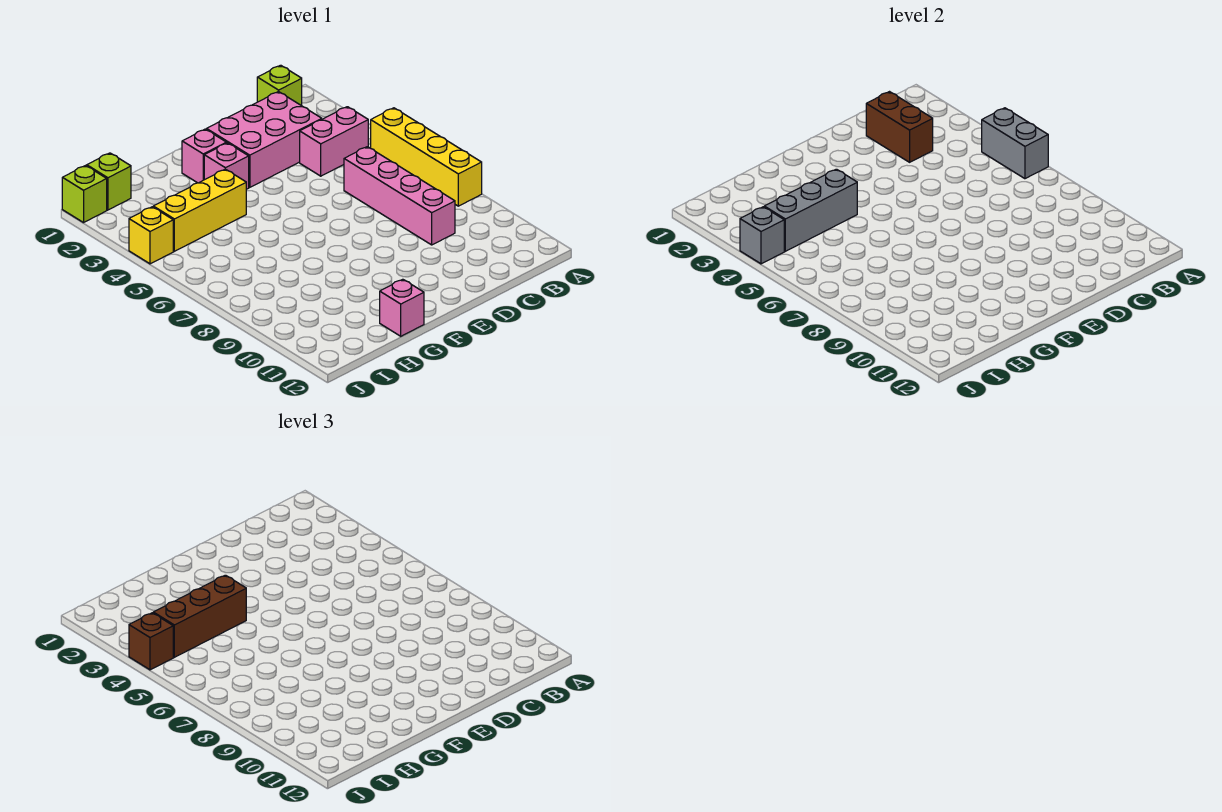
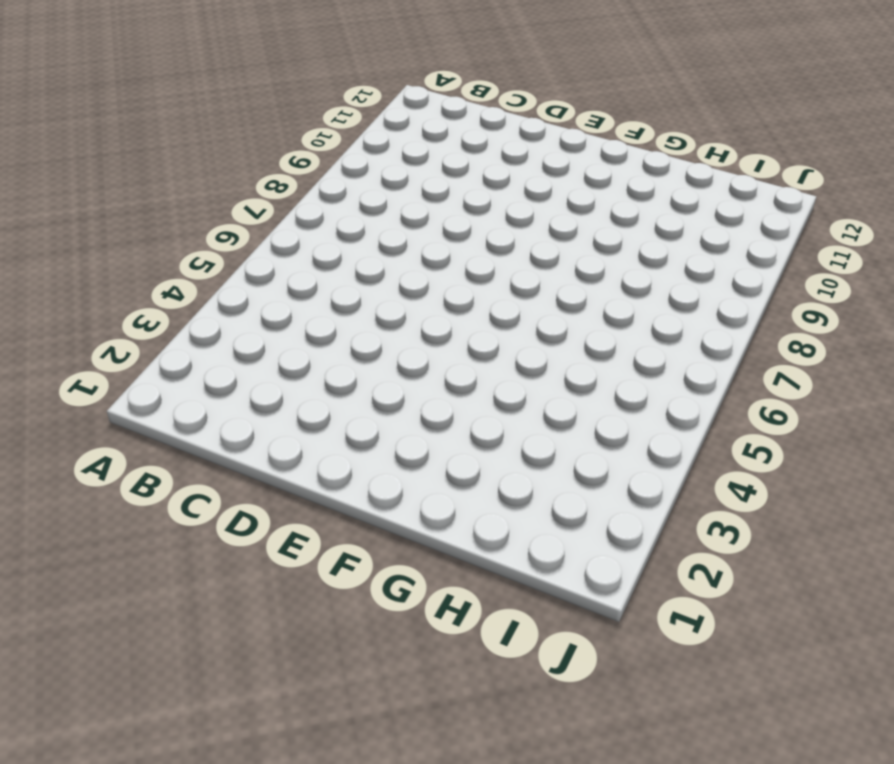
none -> yellow brick A5:A8 level 1
none -> lime brick B1 level 1
none -> pink brick B4:C4 level 1

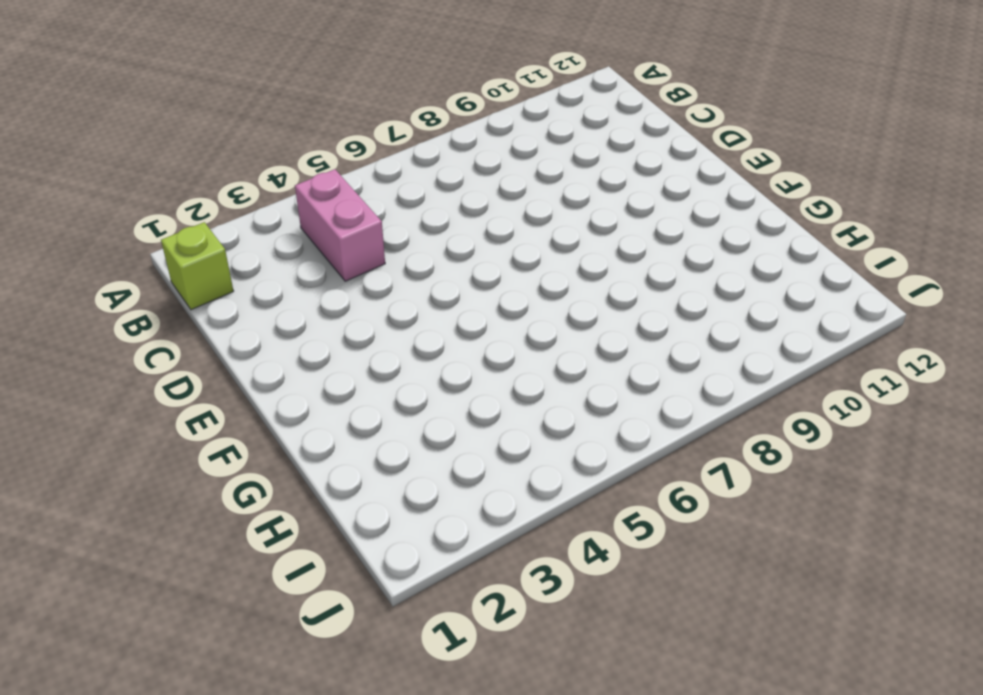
none -> yellow brick A5:A8 level 1
none -> pink brick C2:E3 level 1
none -> pink brick C6:C9 level 1

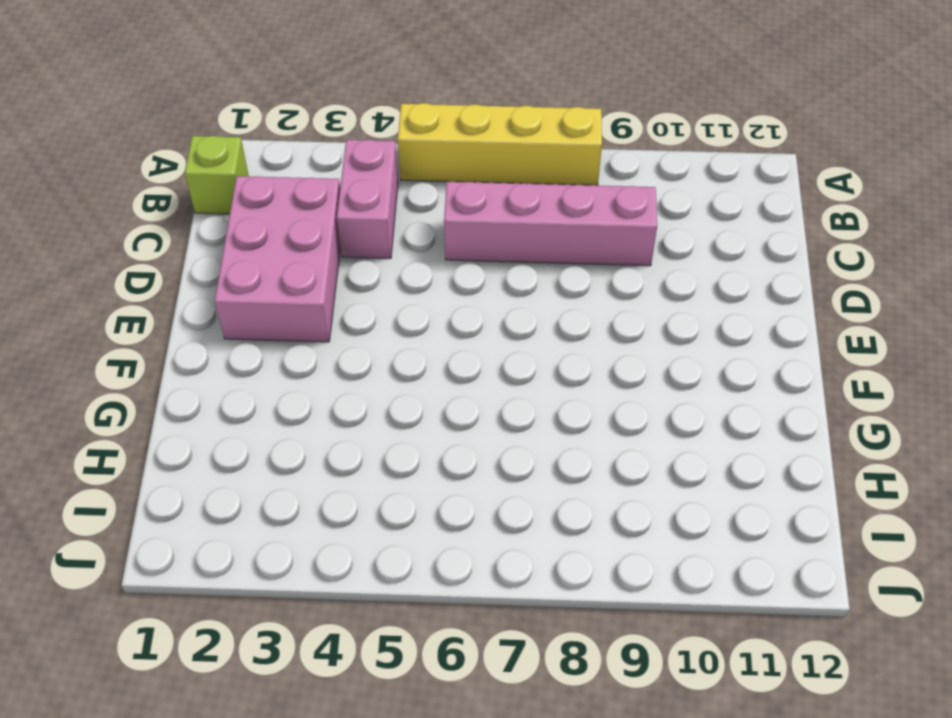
none -> pink brick F2 level 1
none -> pink brick F3 level 1
none -> yellow brick G4:I4 level 1

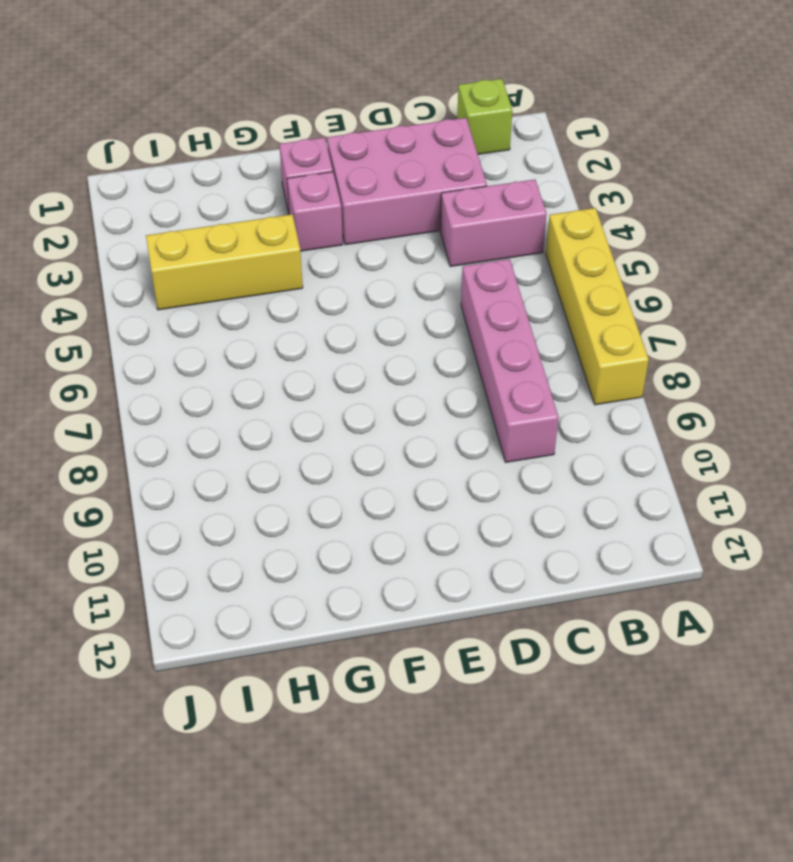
none -> pink brick G12 level 1
none -> lime brick I1 level 1
none -> lime brick J1 level 1

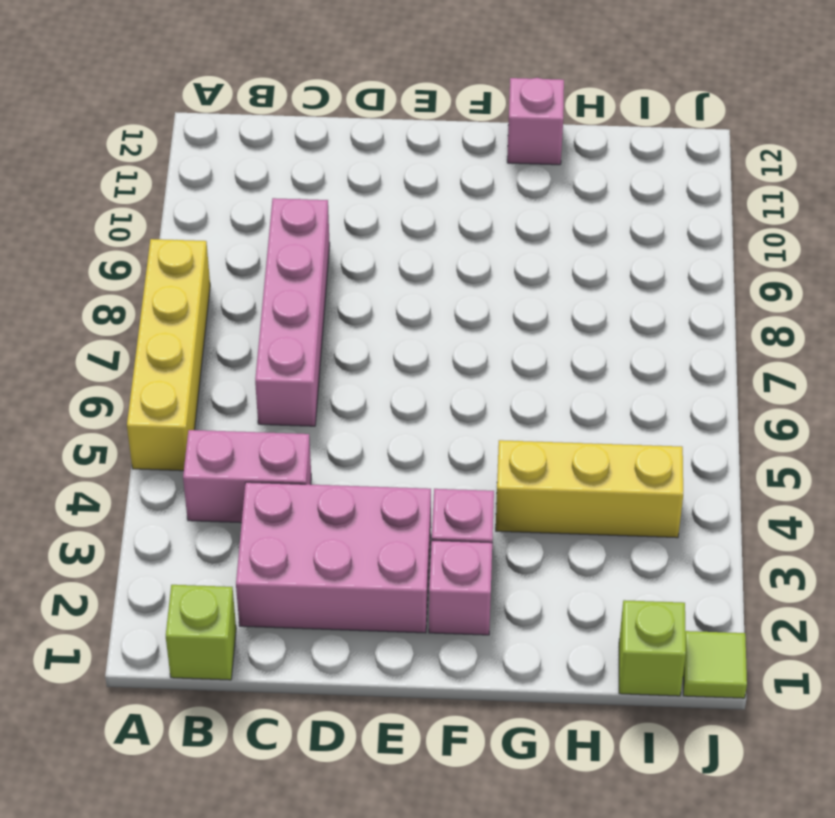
lime tile J1 level 1 -> lime brick J1 level 1
none -> yellow brick J4 level 1
none -> grey brick A5:A6 level 2
none -> brown brick C2:C3 level 2

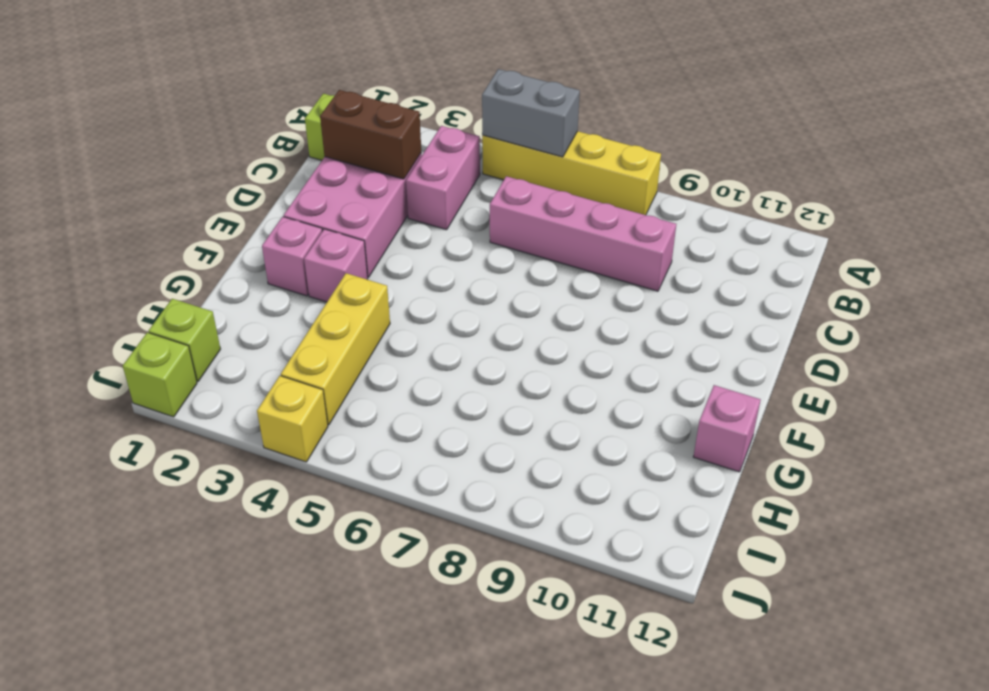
none -> grey brick G4:I4 level 2
none -> grey brick J4 level 2
none -> brown brick G4:I4 level 3

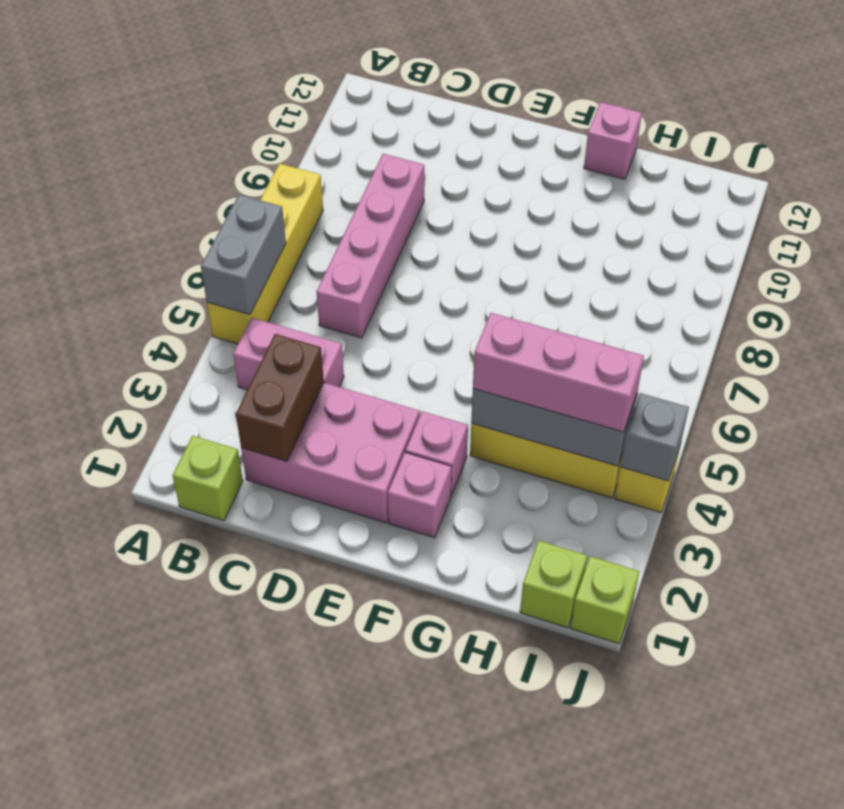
pink brick G4:I4 level 3 -> brown brick G4:I4 level 3
none -> brown brick J4 level 3

